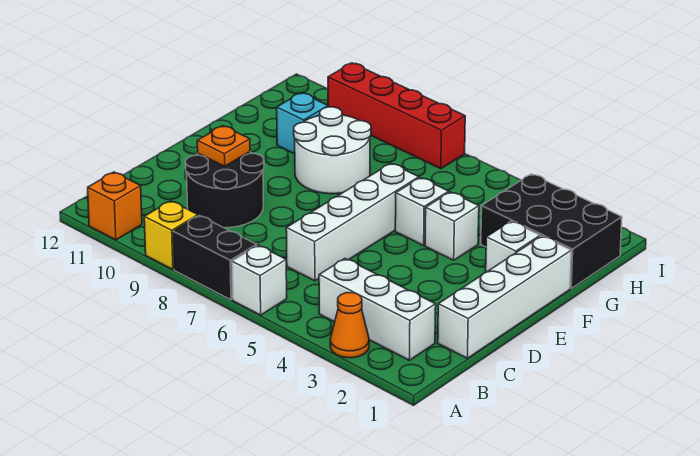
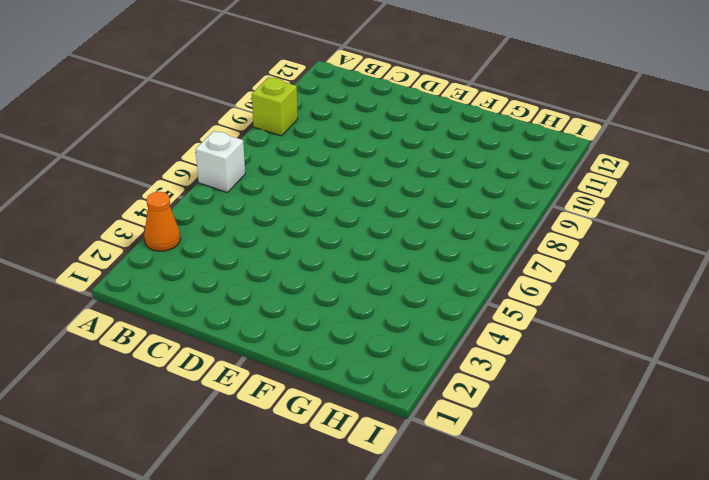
lime brick A9 level 1 -> yellow brick A9 level 1
none -> black brick A7:A8 level 1
none -> orange brick A11 level 1
none -> white brick B2:B4 level 1

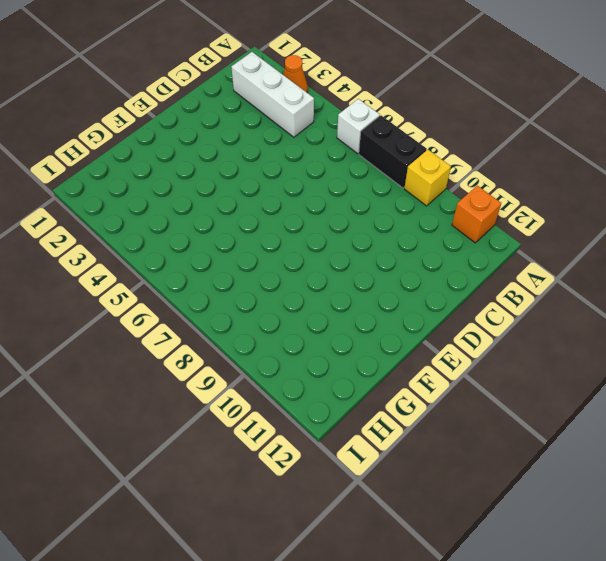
none -> white brick C1:F1 level 1
none -> white brick C6:F6 level 1
none -> black round brick C9:D10 level 1

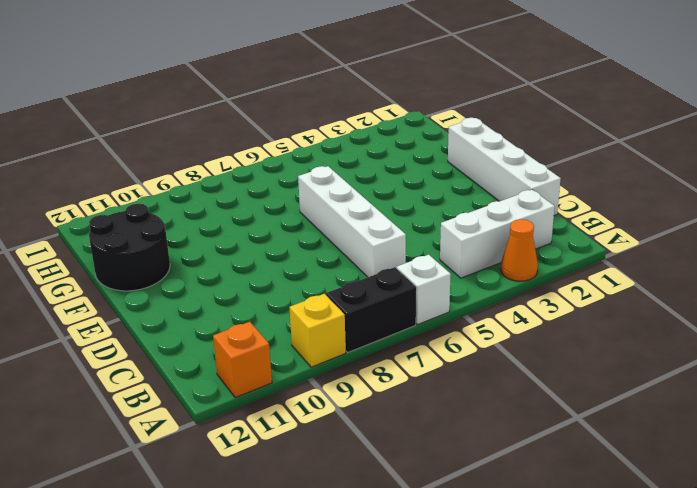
black round brick F11:G12 level 1 -> black round brick C9:D10 level 1
none -> white brick F2 level 1
none -> white brick F4 level 1
none -> white brick F5 level 1

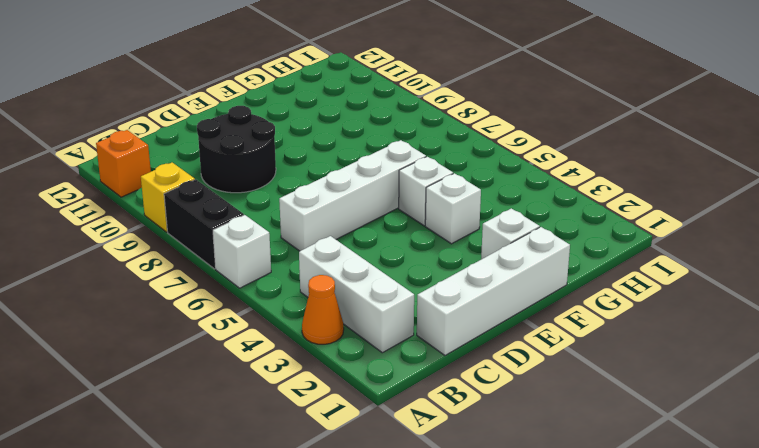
none -> white round brick F8:G9 level 1
none -> black brick G1:H3 level 1
none -> cyan brick G10 level 1

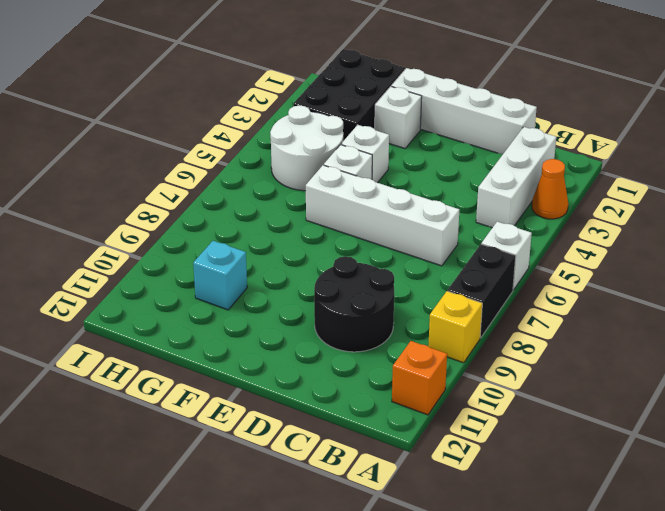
white round brick G4:H5 level 1 -> white round brick F8:G9 level 1
none -> red brick I7:I10 level 1
none -> orange plate D10 level 2

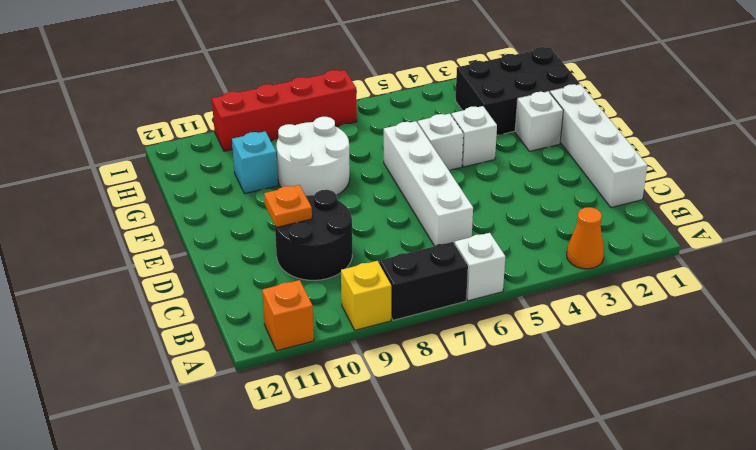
none -> white brick B2:B4 level 1

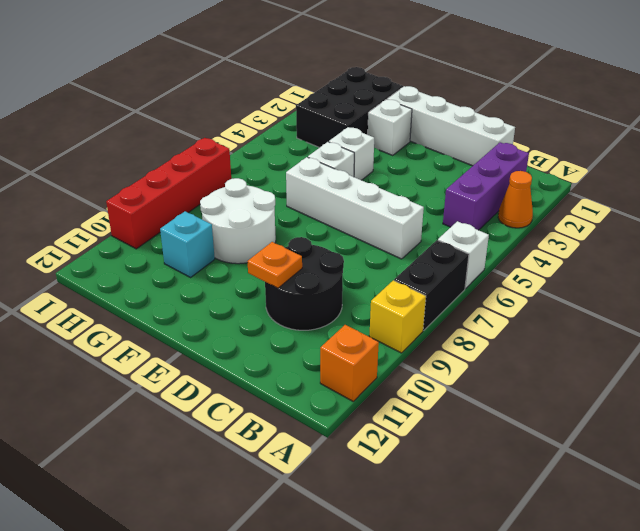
purple brick B2:B4 level 1 -> white brick B2:B4 level 1

